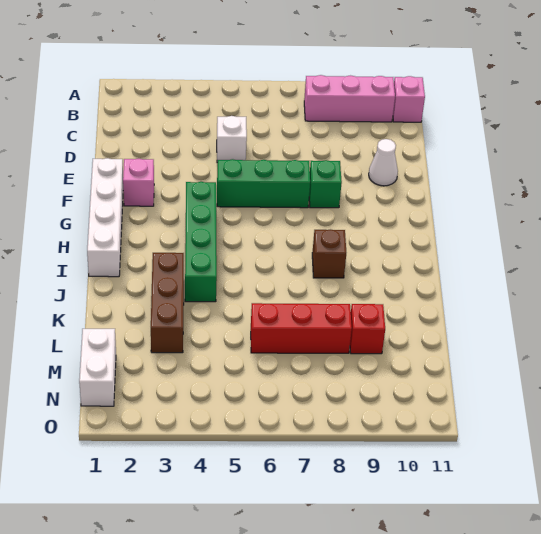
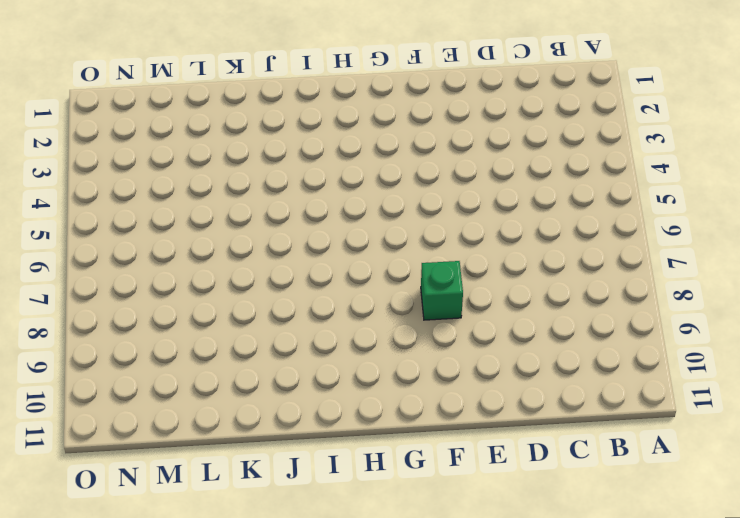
none -> pink brick B8:B10 level 1
none -> pink brick B11 level 1
none -> white brick D5 level 1

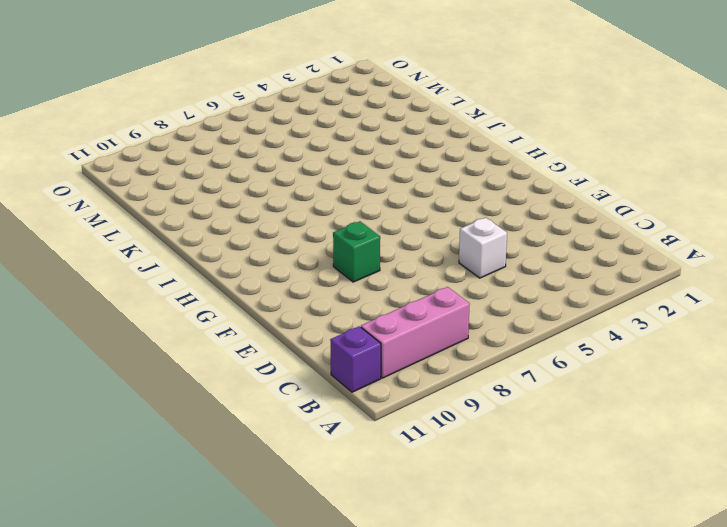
purple brick B11 level 1 -> pink brick B11 level 1
none -> white cone E10 level 1
none -> white brick F1:I1 level 1
none -> pink brick F2 level 1

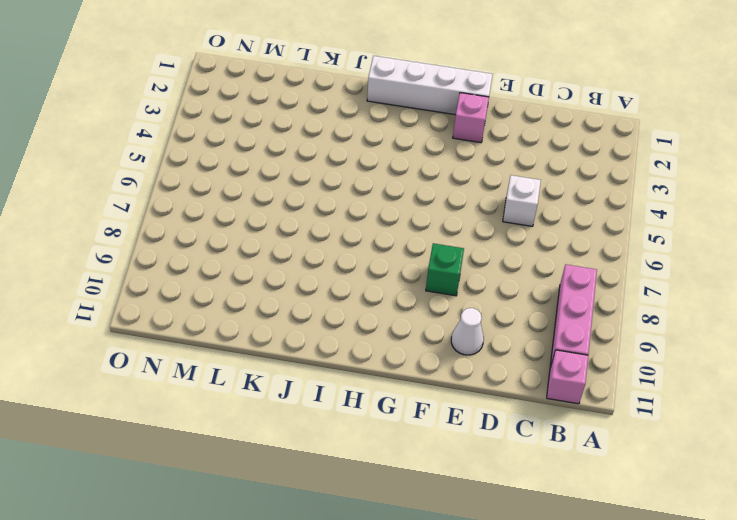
none -> green brick F5:F7 level 1
none -> green brick G4:J4 level 1
none -> brown brick I8 level 1

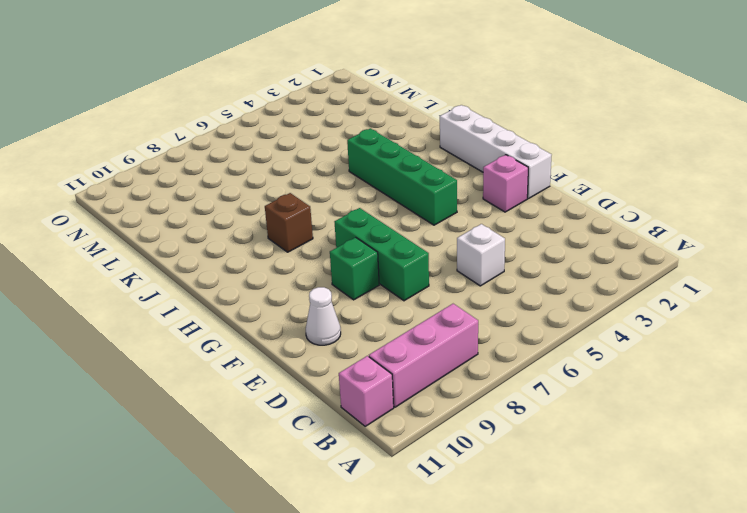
green brick E7:G7 level 1 -> green brick F5:F7 level 1
none -> brown brick J3:L3 level 1
none -> red brick L6:L8 level 1
none -> red brick L9 level 1

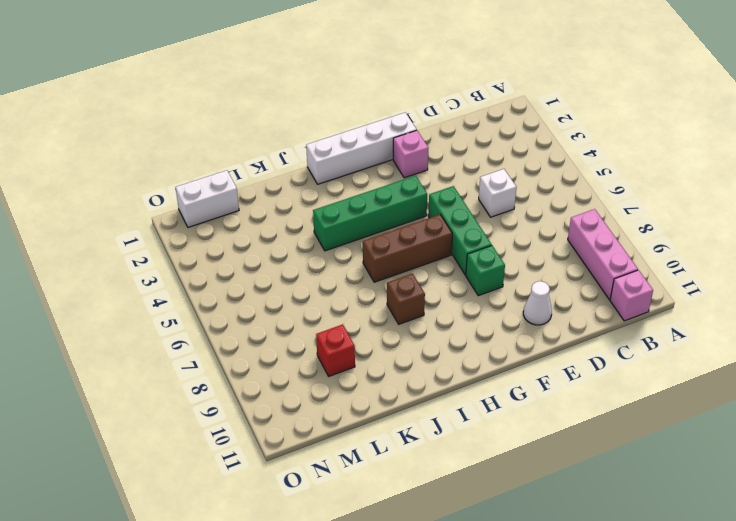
brown brick G6:I6 level 1 -> brown brick J3:L3 level 1
none -> red brick L6:L8 level 1

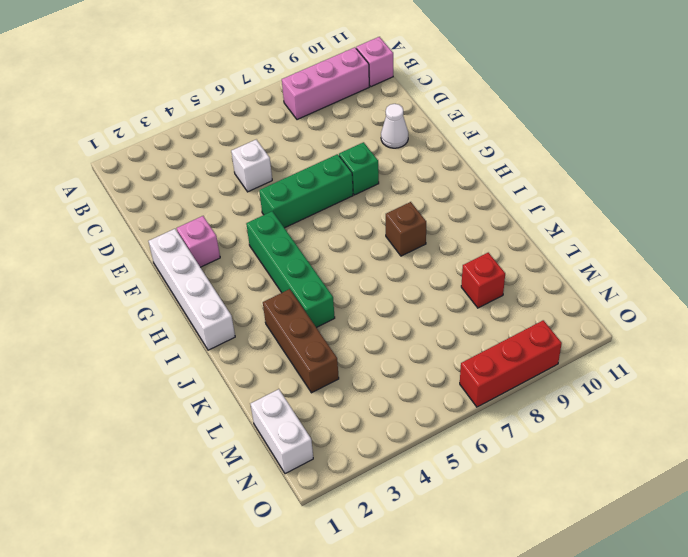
red brick O7:O9 level 1 -> red brick L6:L8 level 1

